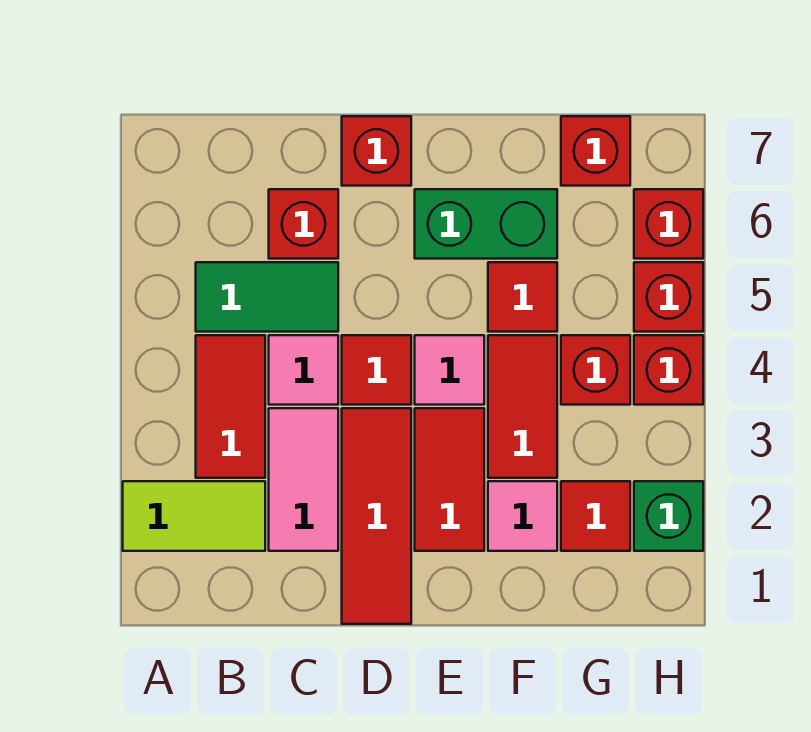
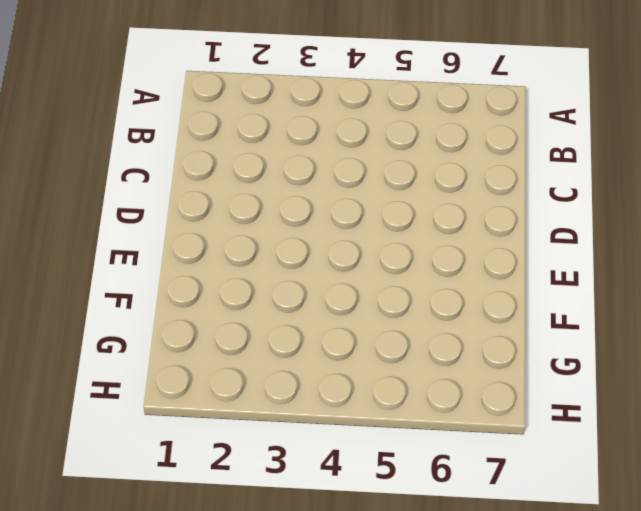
none -> lime tile A2:B2 level 1
none -> red tile B3:B4 level 1
none -> green tile B5:C5 level 1

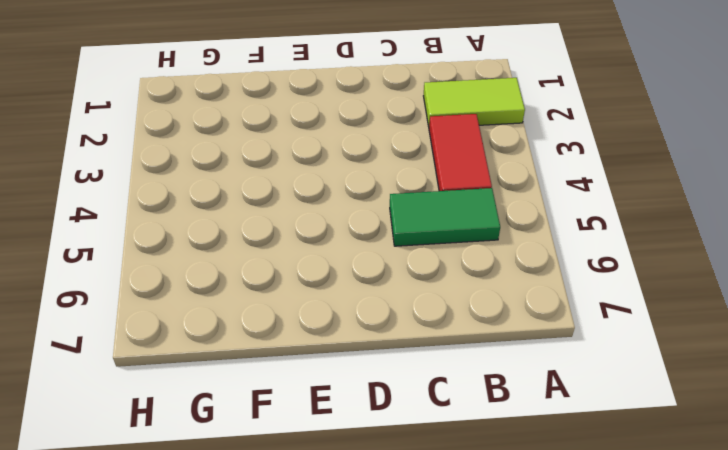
none -> pink tile C2:C3 level 1
none -> pink tile C4 level 1
none -> red brick C6 level 1

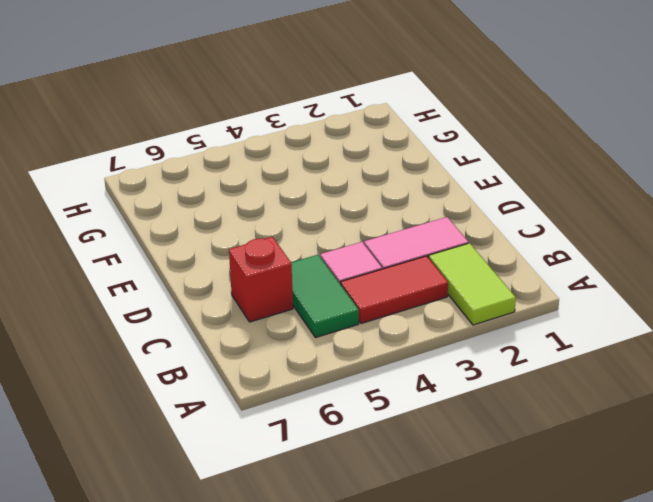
none -> red tile D1:D3 level 1
none -> red tile D4 level 1
none -> red brick D7 level 1

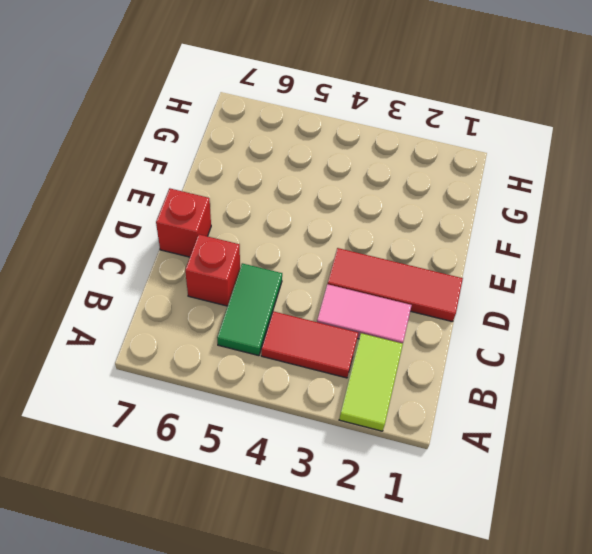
none -> pink tile C4 level 1
none -> red tile D4 level 1
none -> red tile E2:E3 level 1

